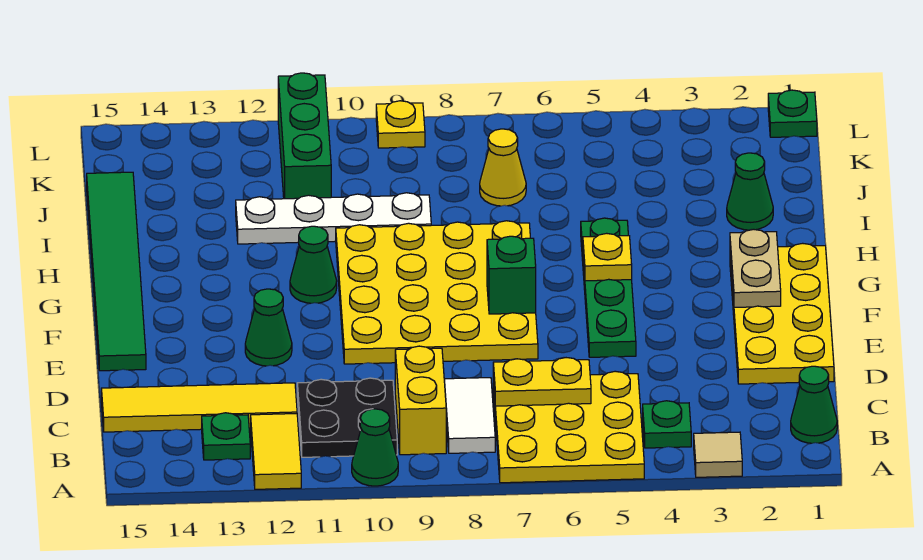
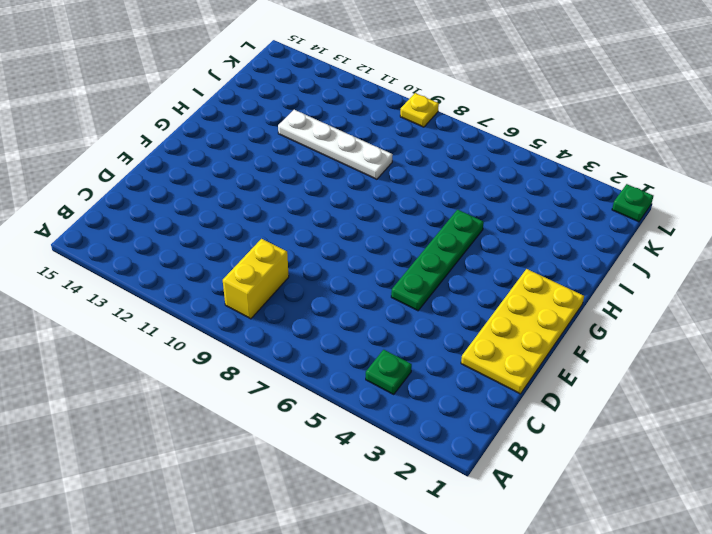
none -> tan tile A3 level 1
none -> yellow plate A5:C7 level 1
none -> green cone A10 level 1

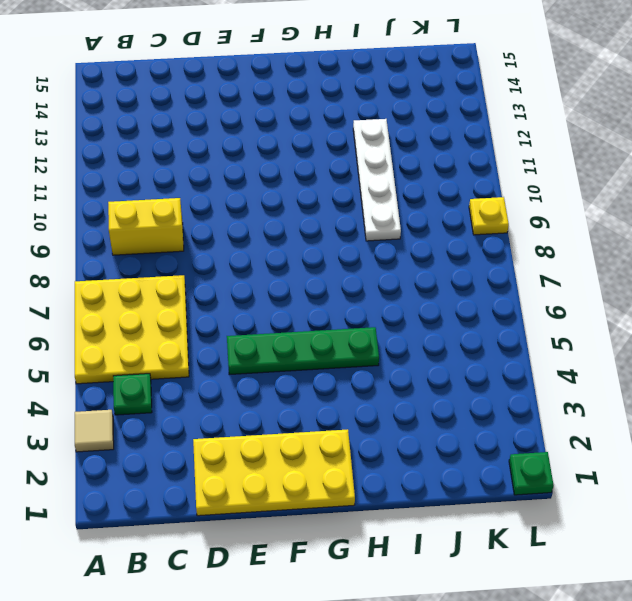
none -> green cone A10 level 1
none -> yellow tile A12:B12 level 1
none -> green cone B1 level 1

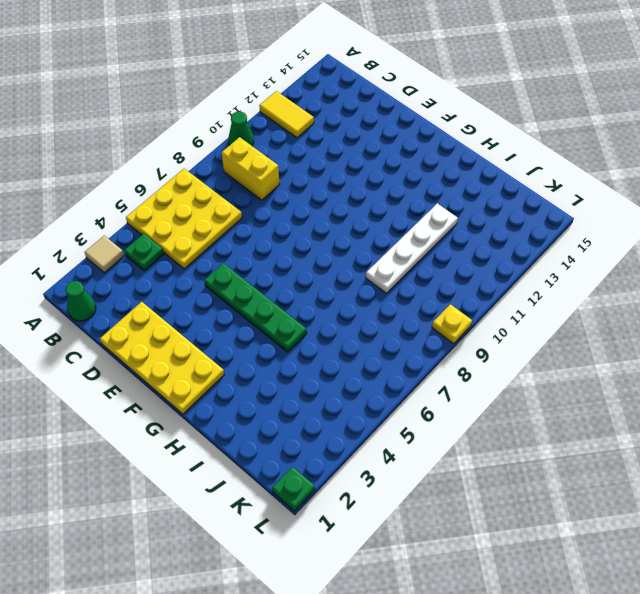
none -> white tile B8:C8 level 1
none -> black plate B10:C11 level 1
none -> green plate B13 level 1

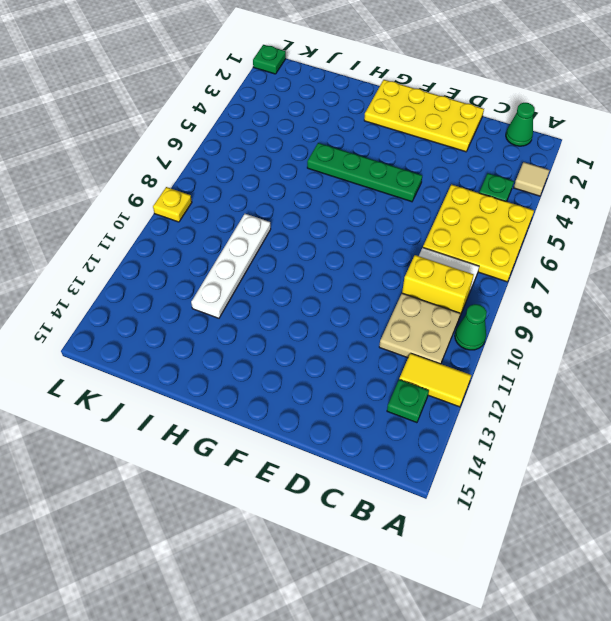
tan plate B10:C11 level 1 -> black plate B10:C11 level 1
none -> yellow tile C12:C15 level 1
none -> yellow plate E7:H10 level 1
none -> green cone E12 level 1

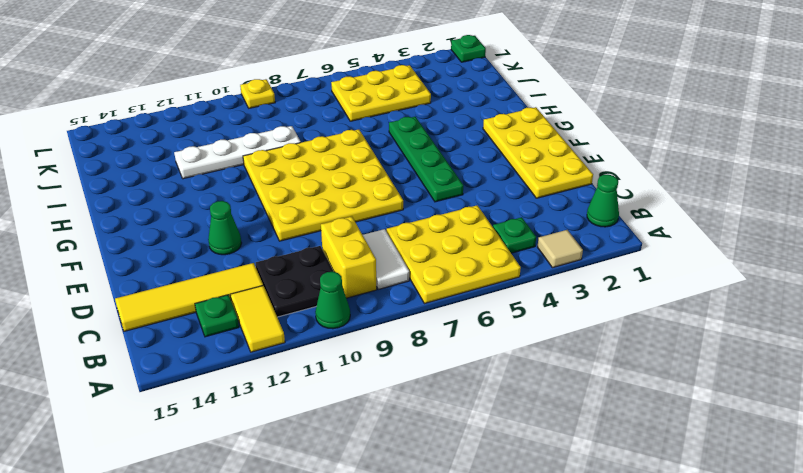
yellow plate J4:K6 level 1 -> none
none -> green tile E15:J15 level 1
none -> green cone G11 level 1
none -> green cone I2 level 1

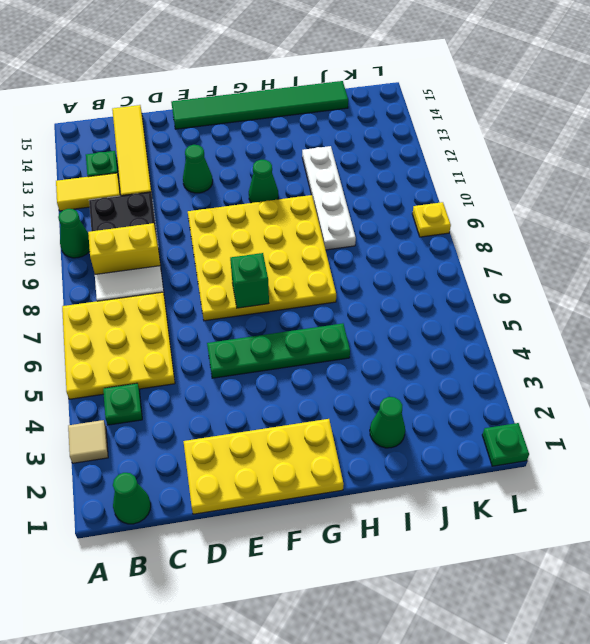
none -> yellow cone J7 level 1
none -> green brick J11:L11 level 1
none -> yellow plate C6:C7 level 2

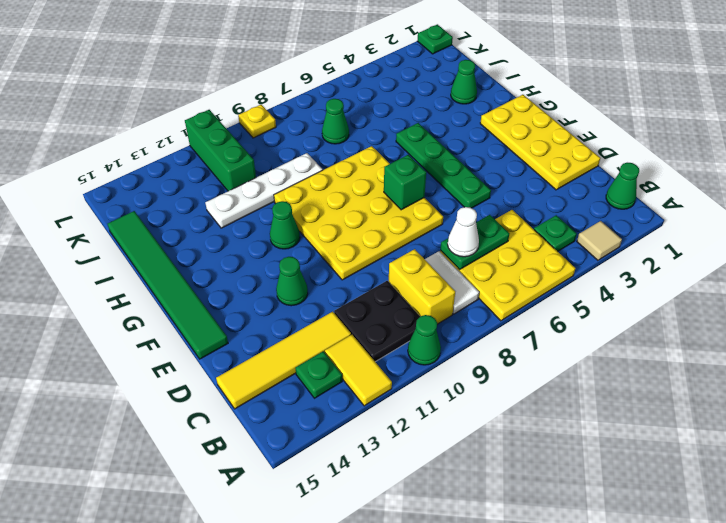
green plate C6:C7 level 2 -> yellow plate C6:C7 level 2
white cone C7 level 3 -> none
green cone J7 level 1 -> yellow cone J7 level 1
none -> tan plate F2:G2 level 2
none -> yellow plate G5 level 2

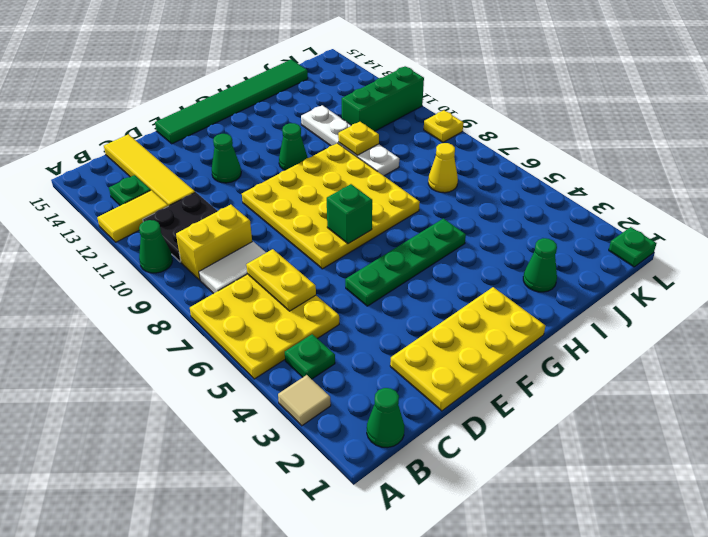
yellow plate I10 level 2 -> yellow plate G5 level 2
none -> tan plate F2:G2 level 2

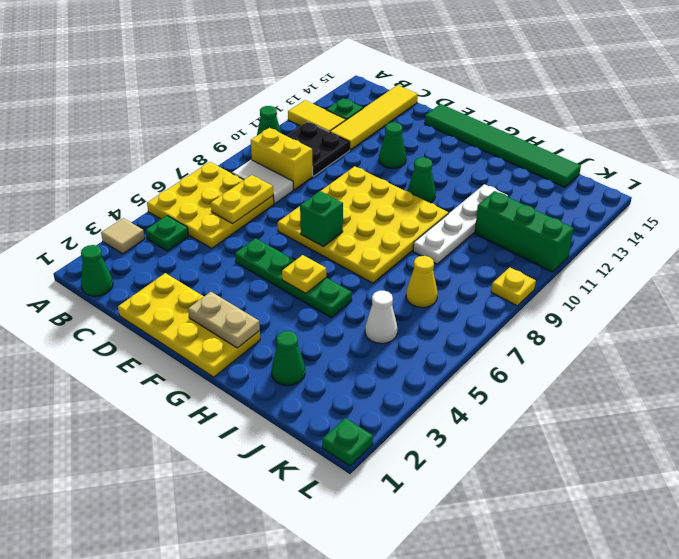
white cone J5 level 1 -> none

